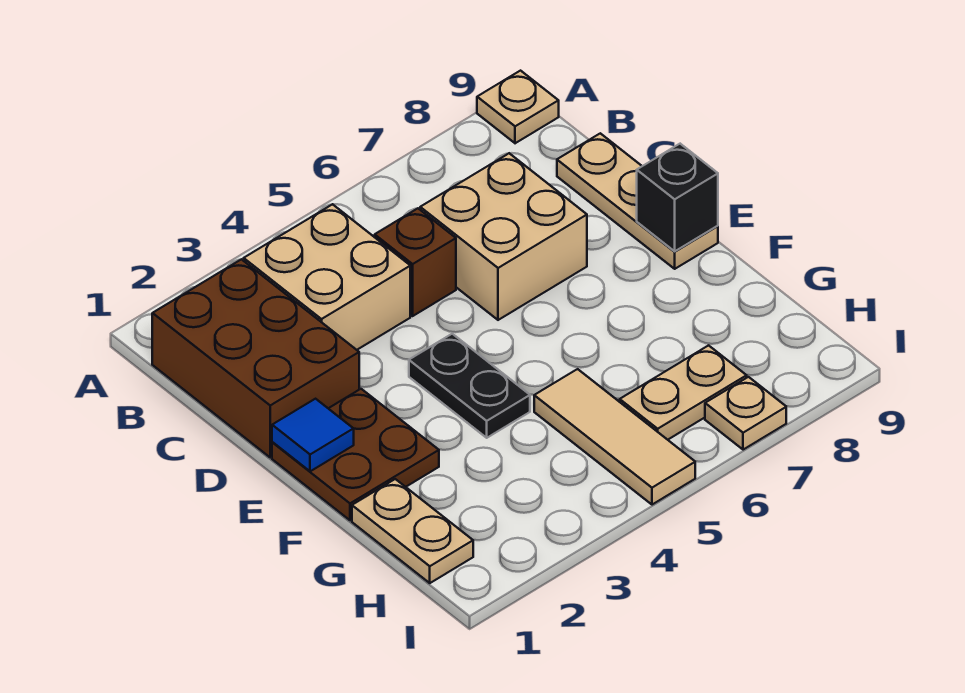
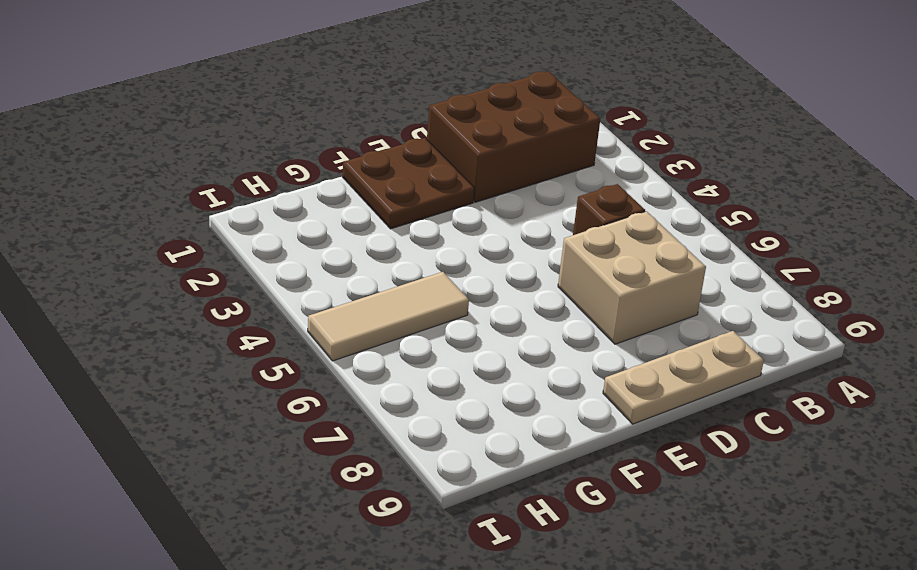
none -> tan plate A9 level 1
none -> tan brick B3:C4 level 1
none -> black plate E4:F4 level 1

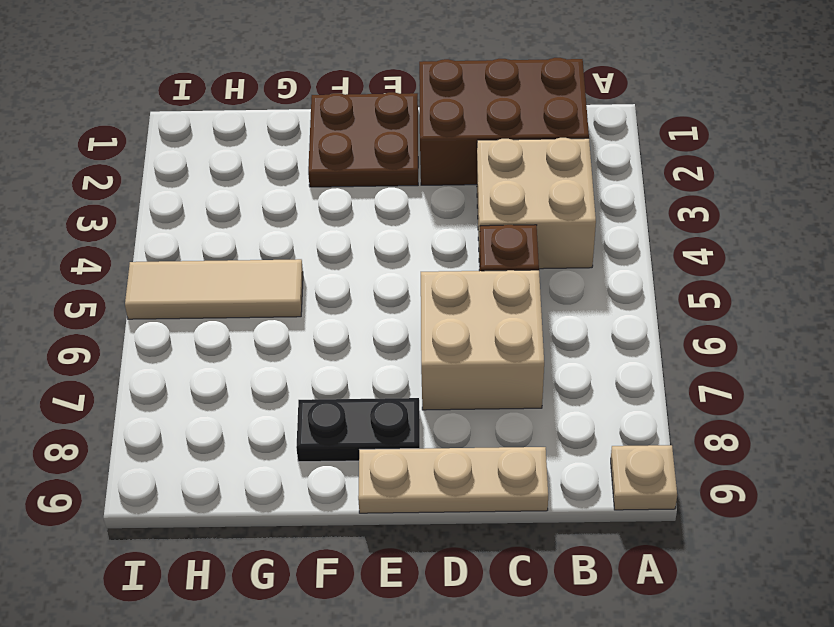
black plate E8:F8 level 1 -> black plate E4:F4 level 1
none -> tan plate G1:H1 level 1
none -> tan plate H6:H7 level 1
none -> tan plate I7 level 1

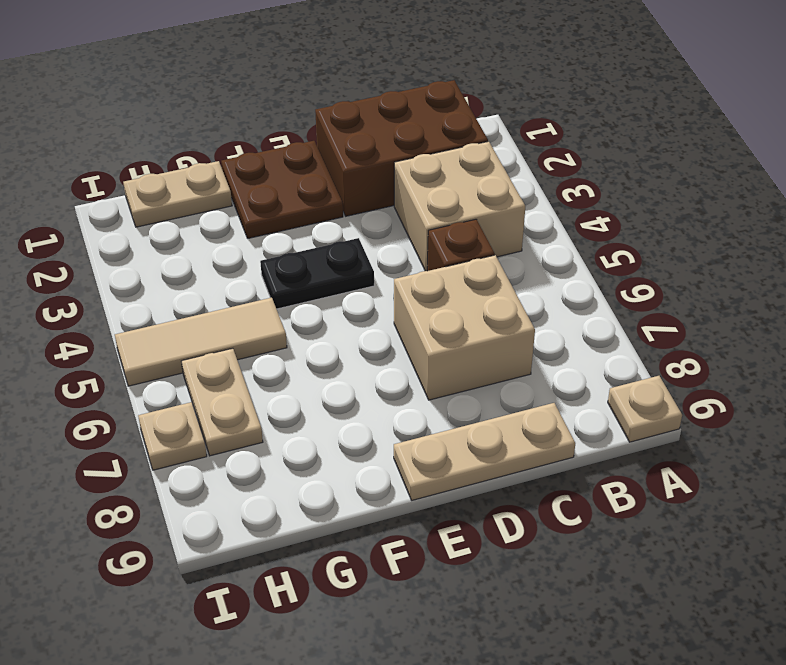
none -> blue tile E1 level 2
none -> black brick E9 level 2

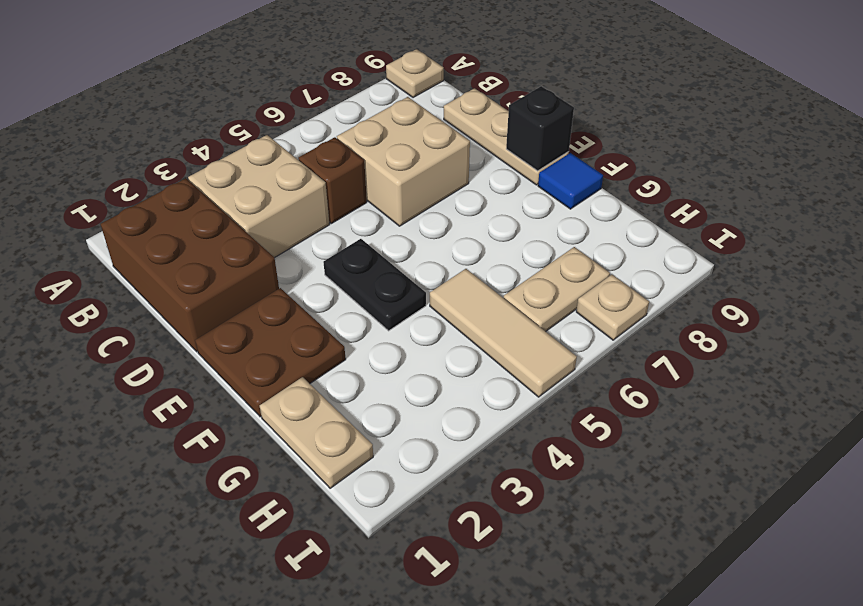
blue tile F9 level 1 -> blue tile E1 level 2

